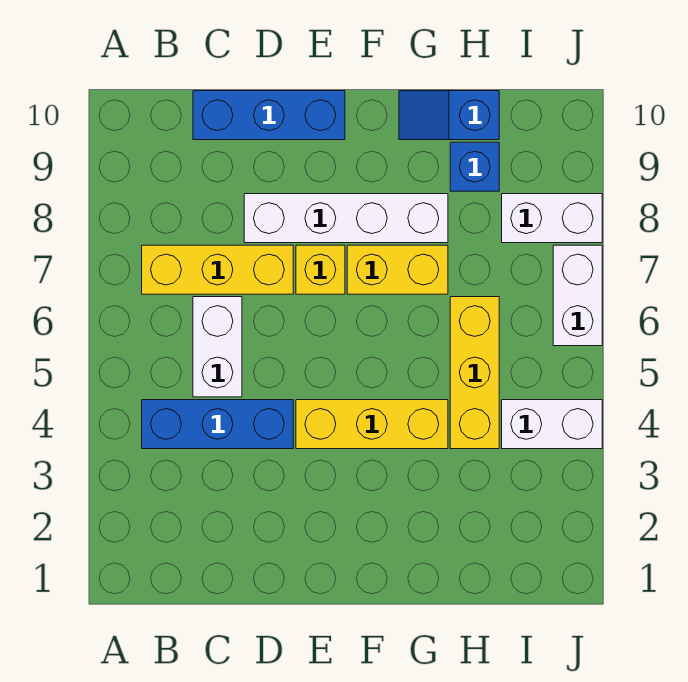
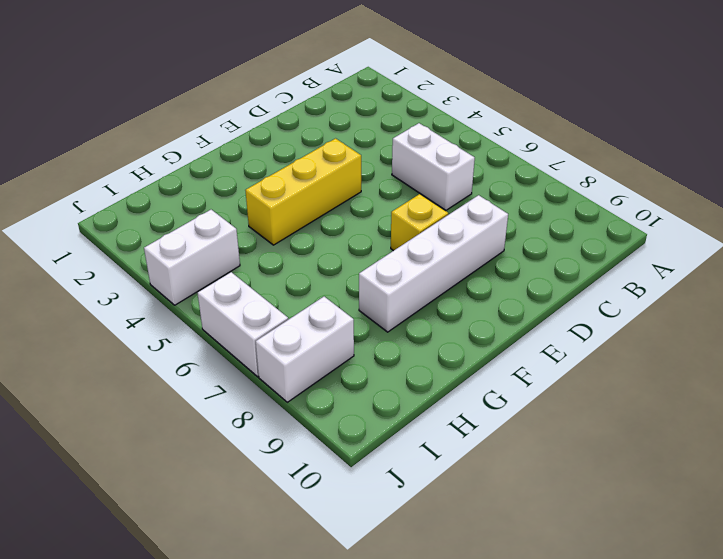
none -> blue brick B4:D4 level 1
none -> yellow brick B7:D7 level 1
none -> blue brick C10:E10 level 1

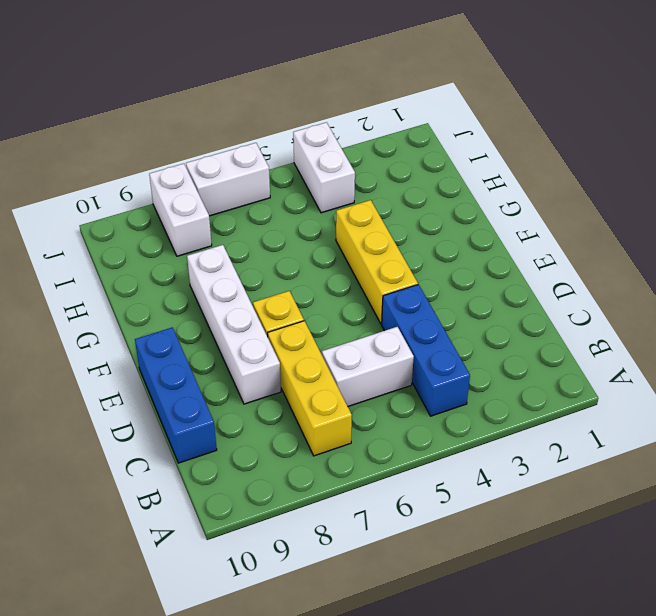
none -> yellow brick F7:G7 level 1
none -> blue slope G10:H10 level 1 top H
none -> yellow brick H4:H6 level 1

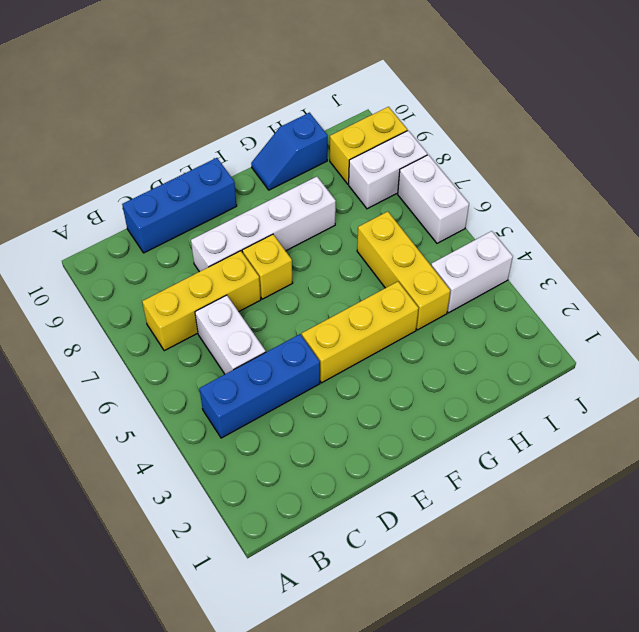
yellow brick I9:J9 level 1 -> yellow brick F7:G7 level 1
none -> blue brick H9 level 1

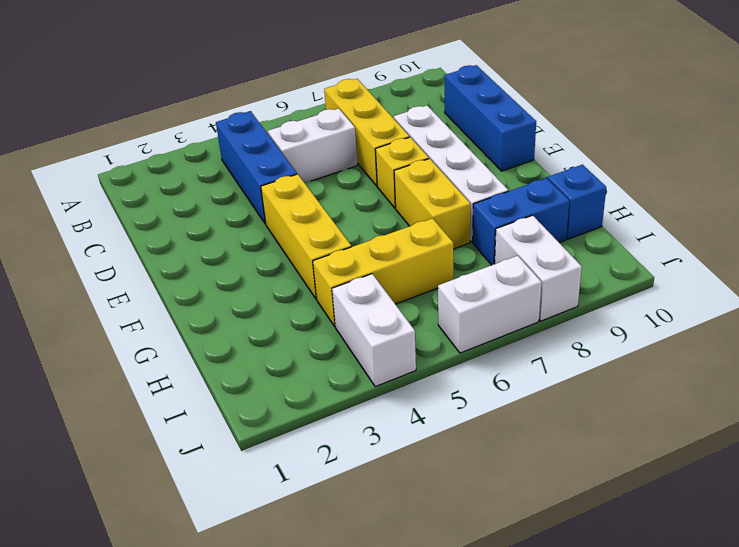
blue brick H8:H9 level 1 -> blue brick H9 level 1

